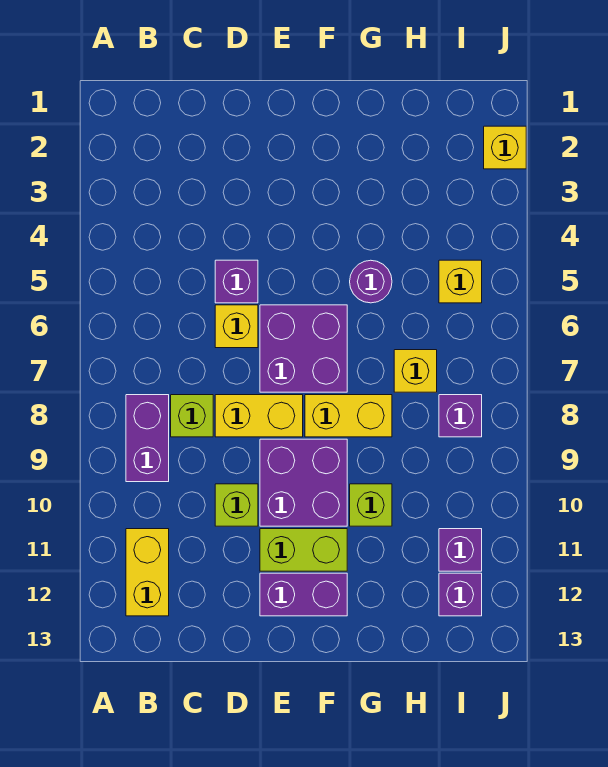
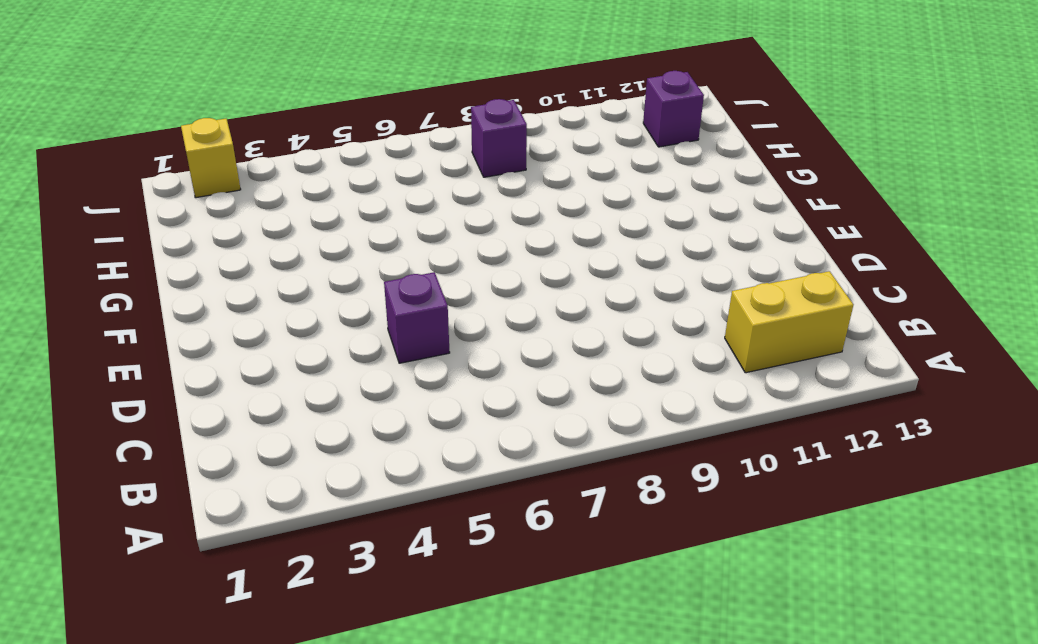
none -> purple brick B8:B9 level 1
none -> lime brick C8 level 1
none -> yellow brick D6 level 1

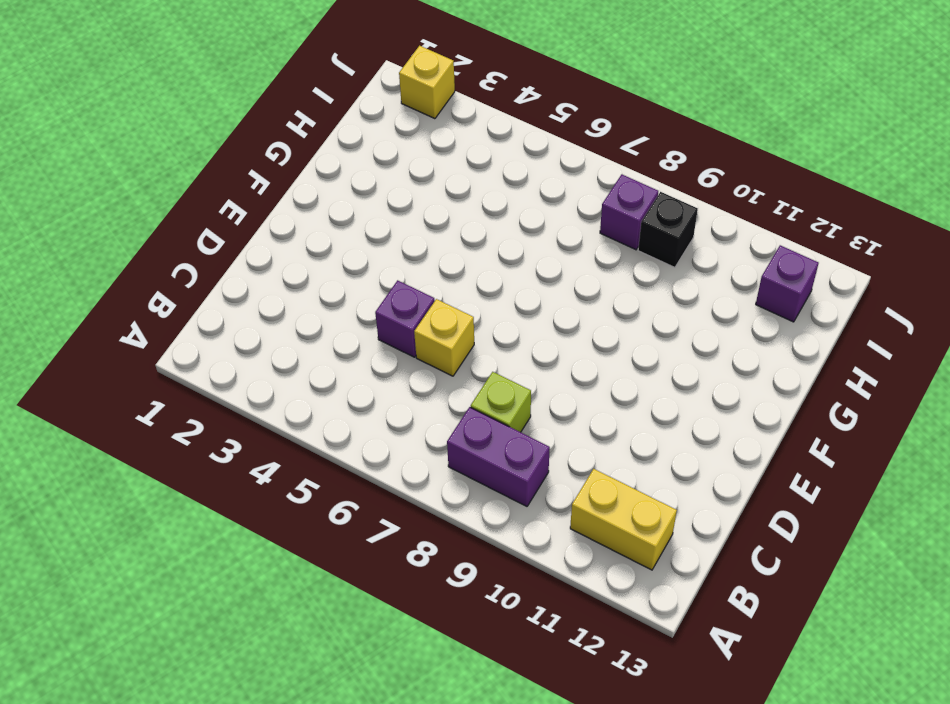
black brick I9 level 1 -> none
none -> yellow brick D8:E8 level 1
none -> lime brick D10 level 1
none -> purple brick E6:F7 level 1

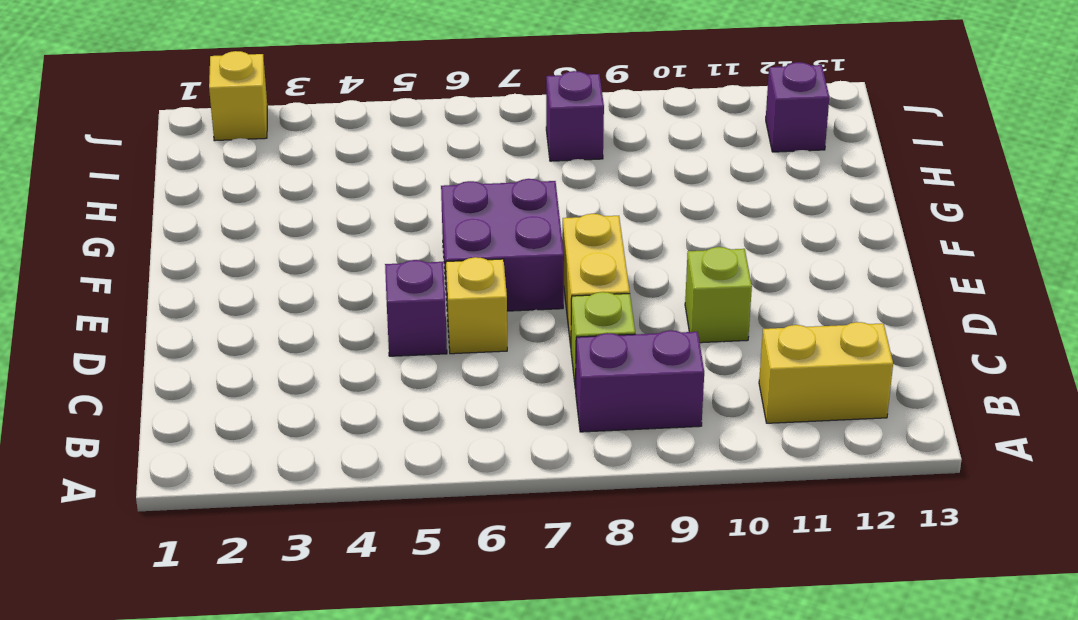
none -> purple brick E9:F10 level 1
none -> lime brick E11:F11 level 1
none -> purple brick E12:F12 level 1

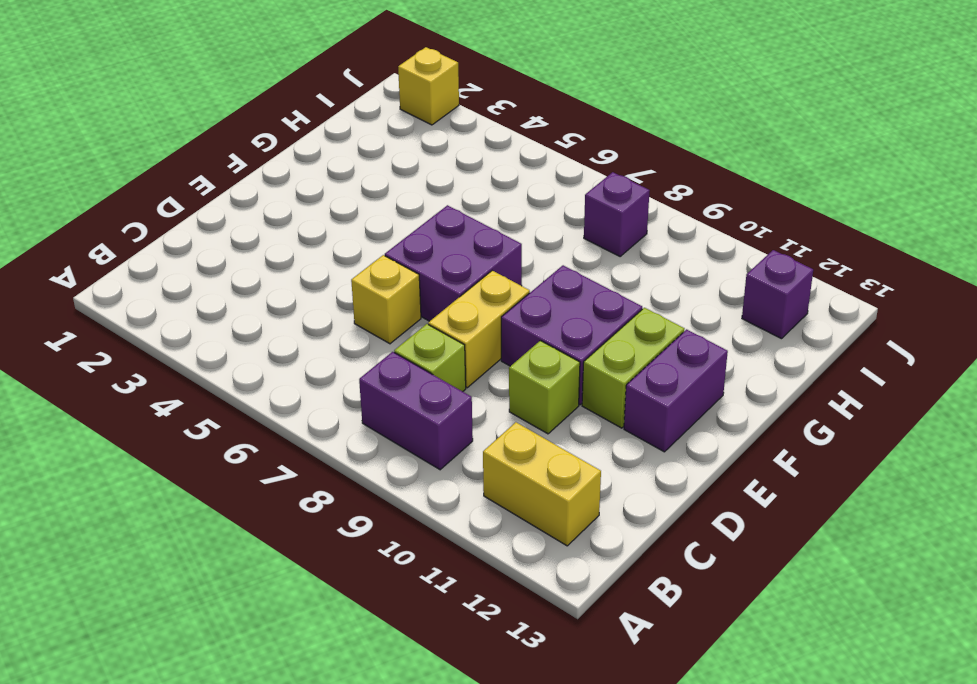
none -> purple brick D5 level 1
none -> yellow brick F8:G8 level 1
none -> purple round brick G5 level 1

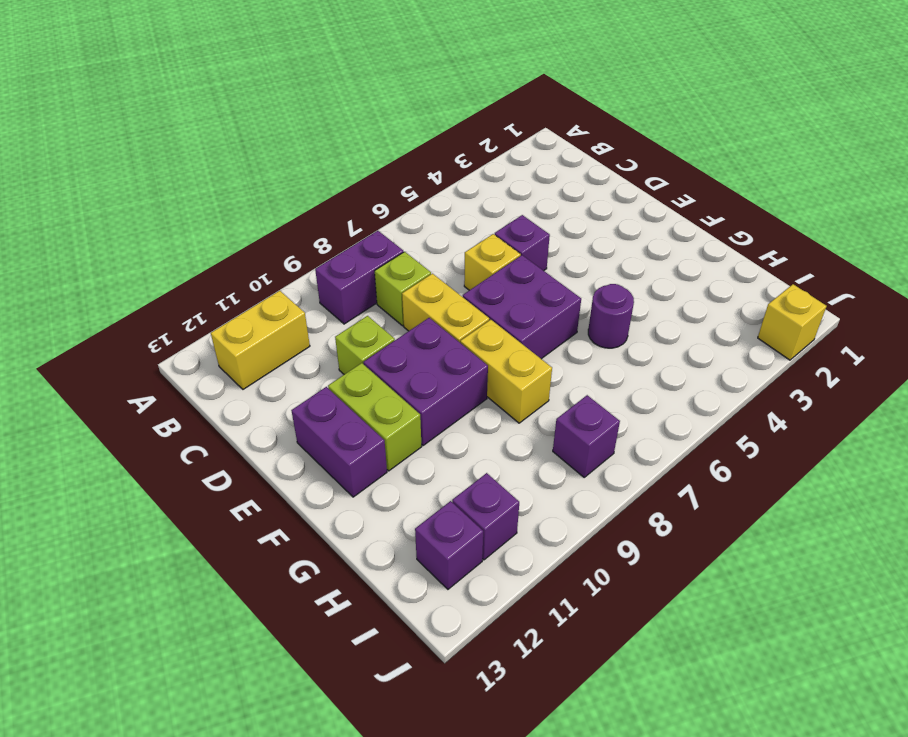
none -> lime brick G10 level 1
none -> yellow brick H7 level 1
none -> yellow brick I5 level 1

